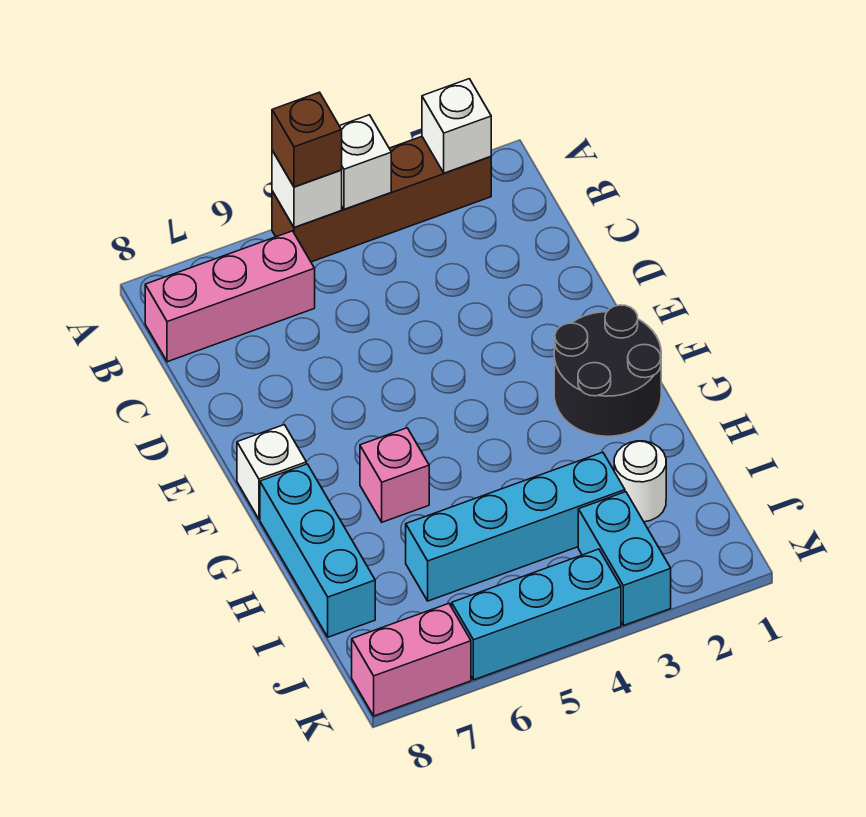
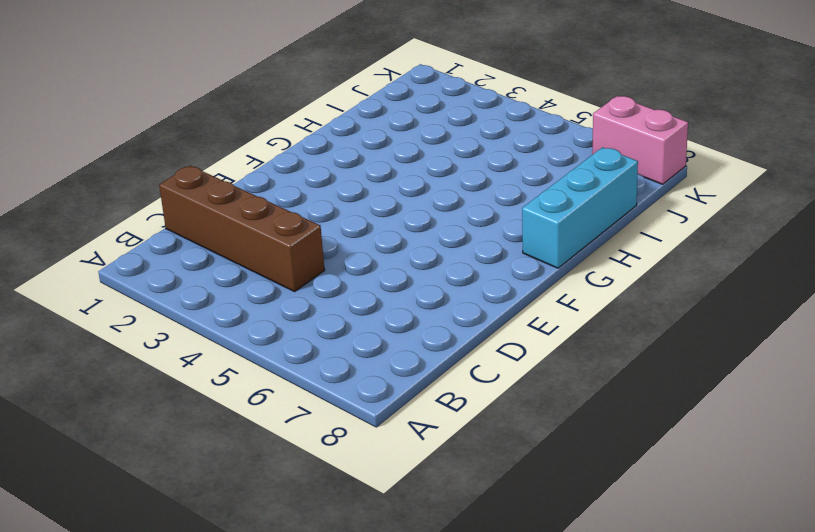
brown brick C1:C4 level 1 -> brown brick A2:A5 level 1
none -> pink brick B6:B8 level 1
none -> black round brick F1:G2 level 1
none -> white brick F8 level 1

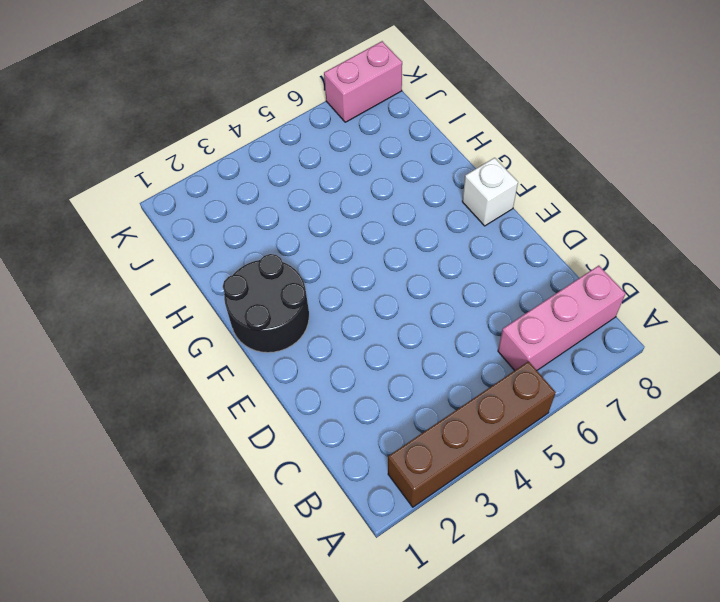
none -> pink brick G6 level 1
none -> cyan brick G8:I8 level 1
none -> white round brick I2 level 1

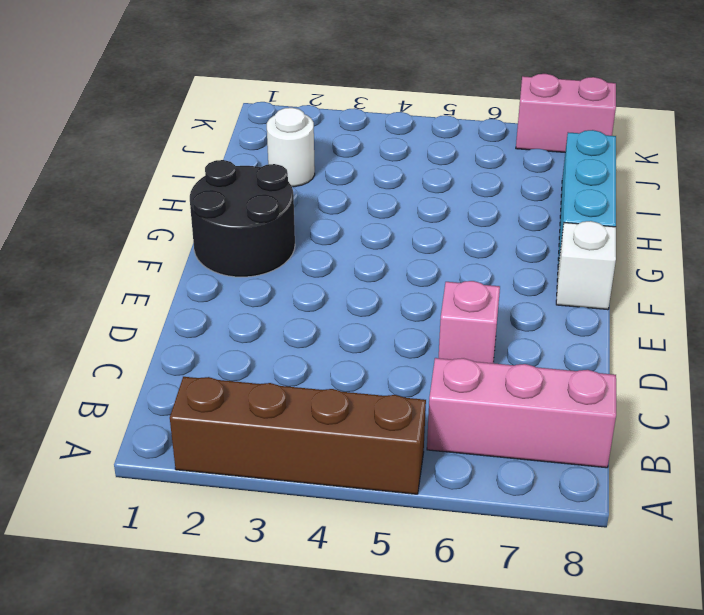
pink brick D6 level 1 -> pink brick G6 level 1
none -> cyan brick I3:I6 level 1
none -> cyan brick J3:K3 level 1
none -> cyan brick K4:K6 level 1

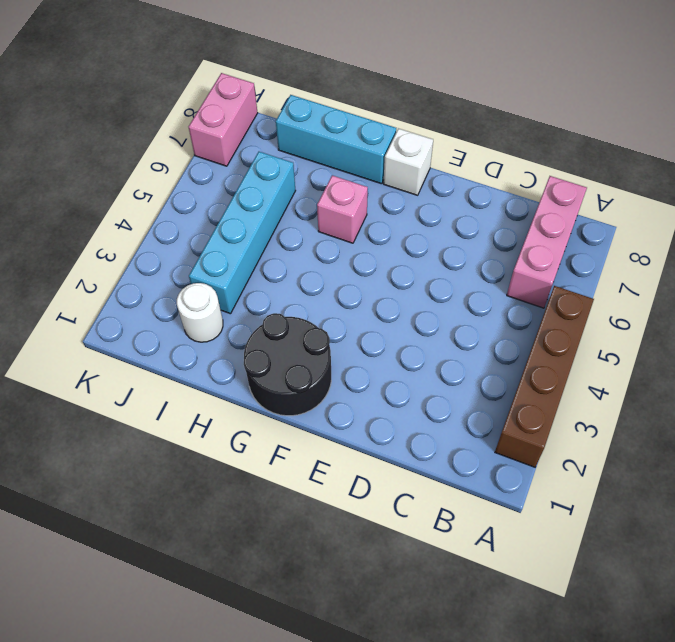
none -> cyan brick J3:K3 level 1
none -> cyan brick K4:K6 level 1
none -> white brick A2 level 2

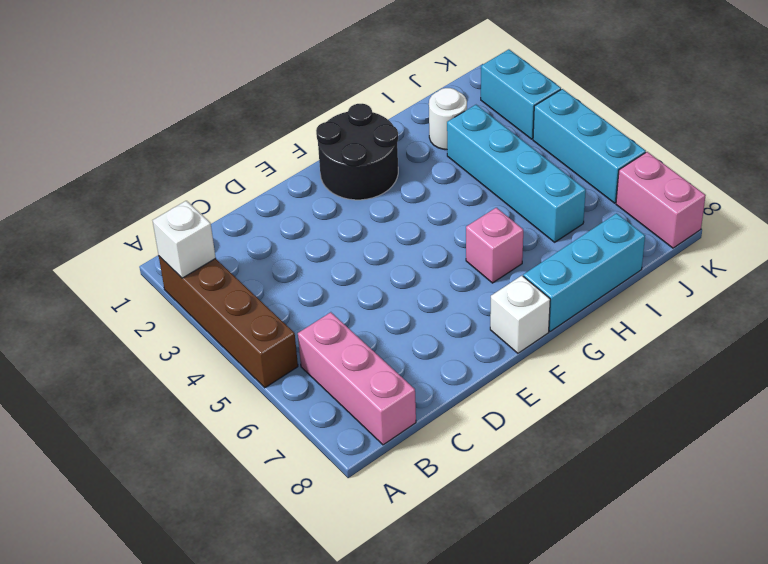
cyan brick K2:K3 level 1 -> cyan brick J3:K3 level 1
none -> white brick A4 level 2
none -> white brick A5 level 2
none -> brown brick A5 level 3

